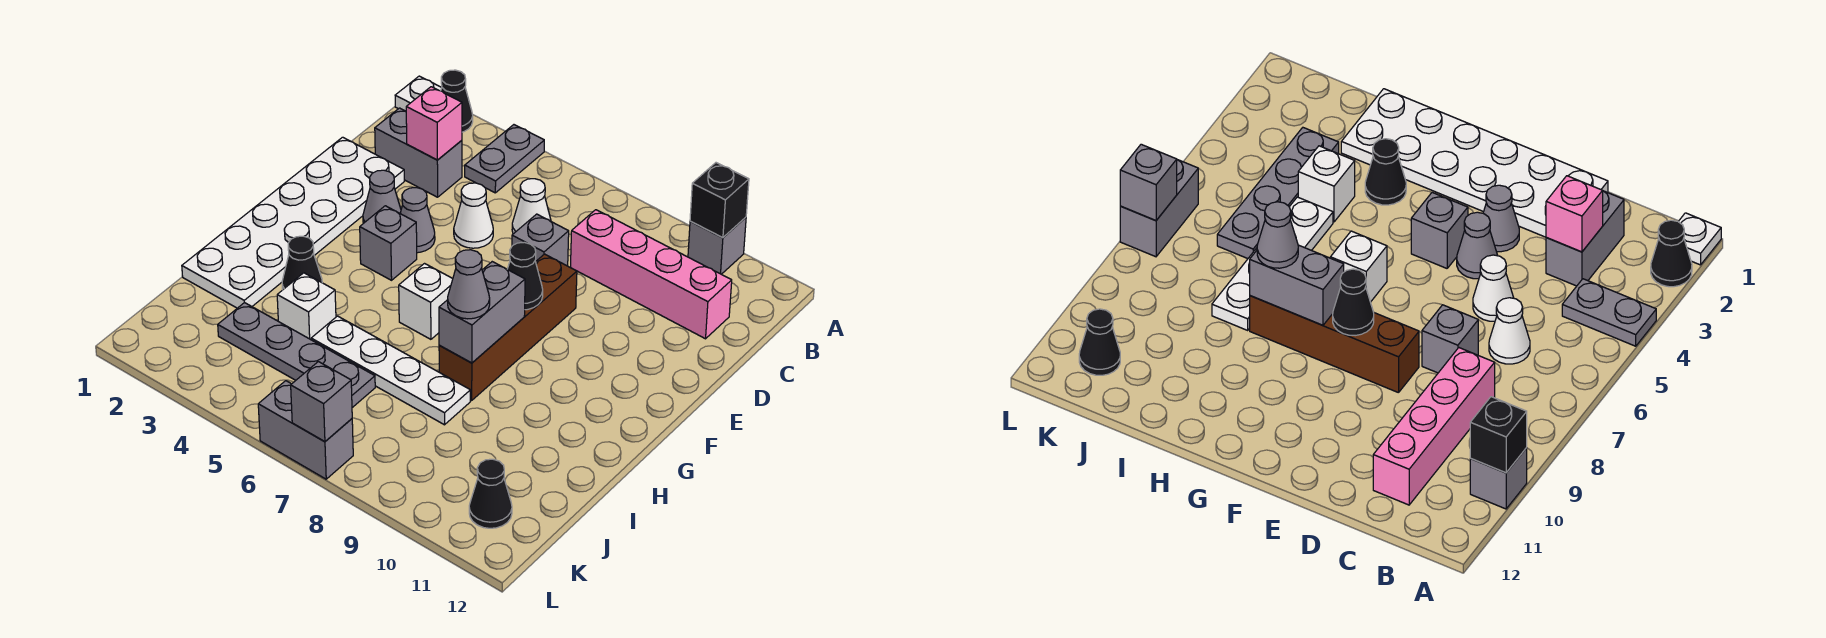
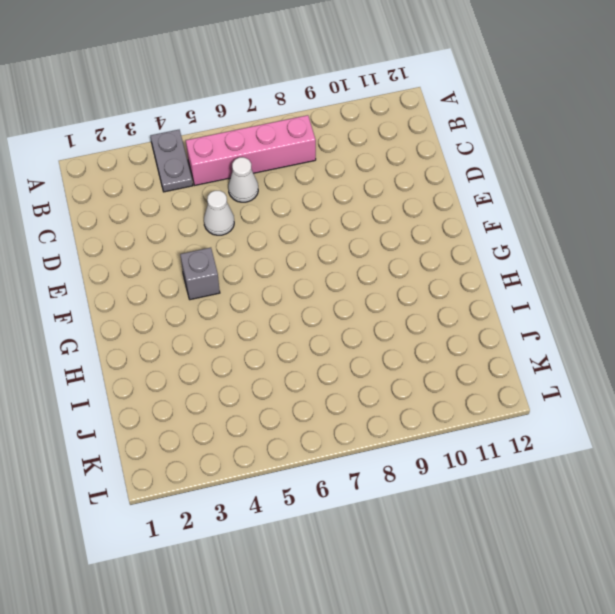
pink brick B5:B8 level 1 -> pink brick C8:C11 level 1
none -> white plate A1 level 1
none -> black cone A2 level 1
none -> grey brick A10 level 1

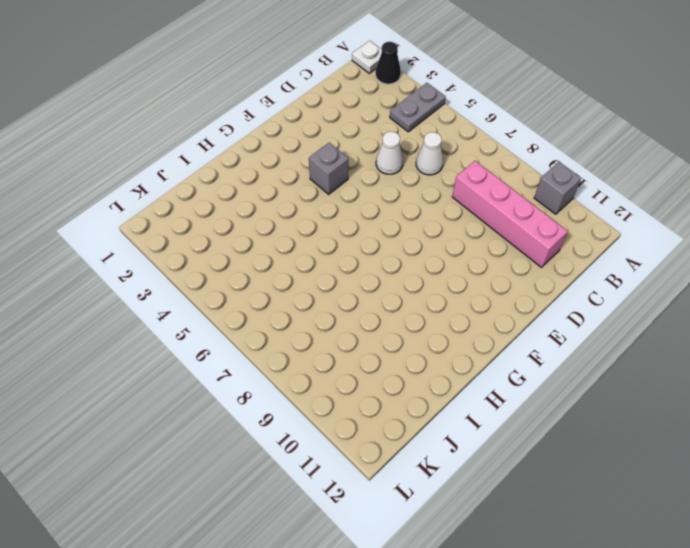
none -> grey brick C2:C3 level 1
none -> white plate D1:I2 level 1
none -> grey brick D7 level 1

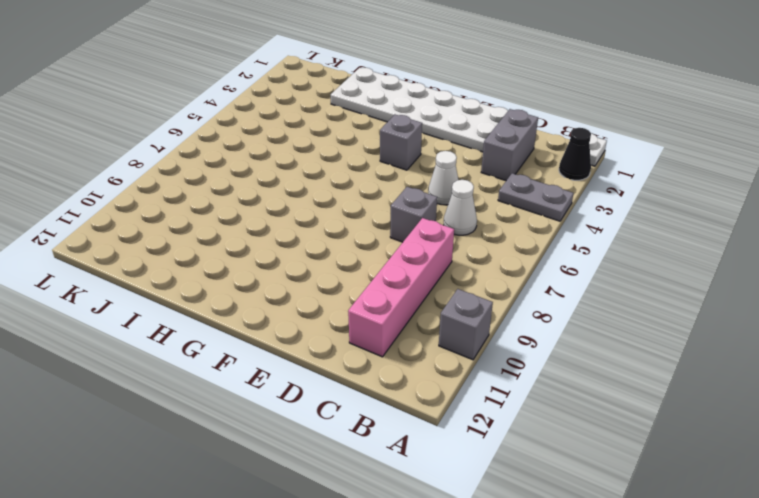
none -> grey cone E3 level 1
none -> grey cone E4 level 1
none -> brown brick E8:H8 level 1

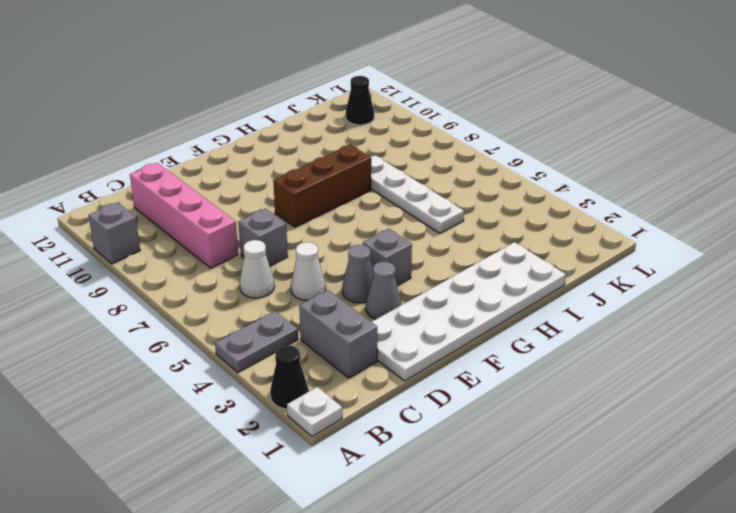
brown brick F8:H8 level 1 -> brown brick E8:H8 level 1
none -> white brick G6 level 1
none -> black cone H3 level 1
none -> white brick I4 level 1

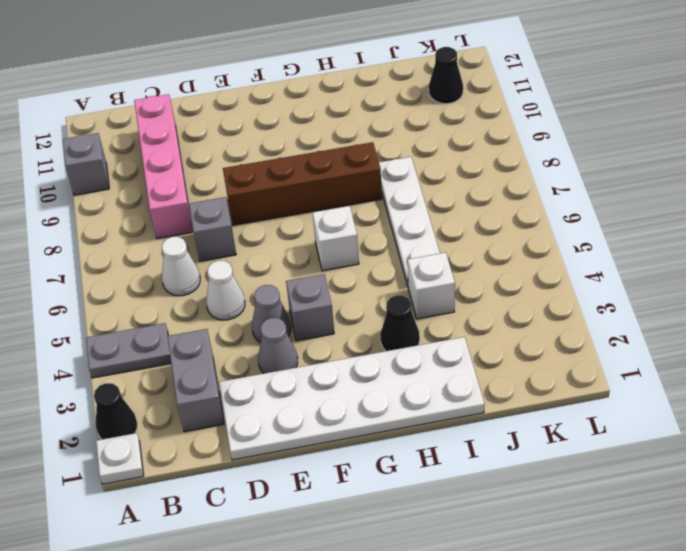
none -> grey plate J3:J6 level 1
none -> grey brick L6:L7 level 1
none -> black brick A10 level 2

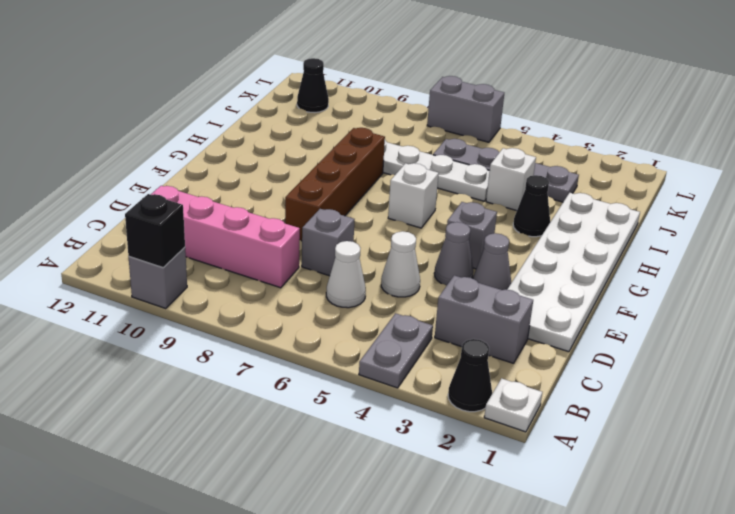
none -> pink brick C3 level 2
none -> black cone F8 level 2
none -> grey brick G8:H8 level 2

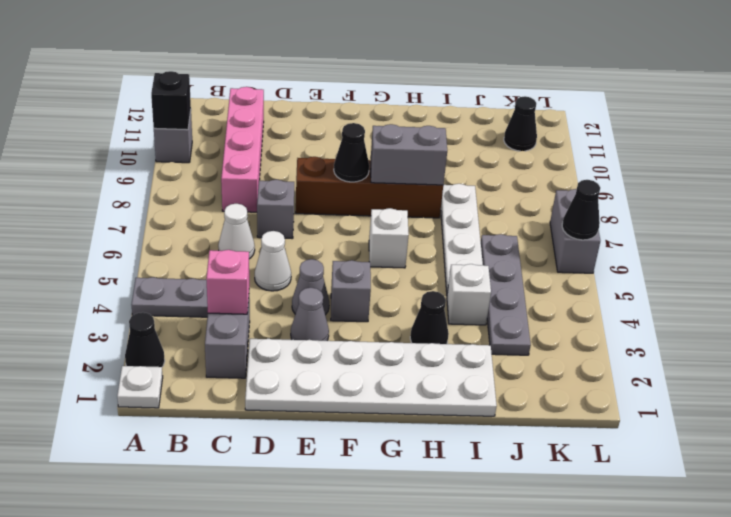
black cone L6 level 2 -> none
none -> grey brick L7 level 2
none -> grey cone H8 level 3

